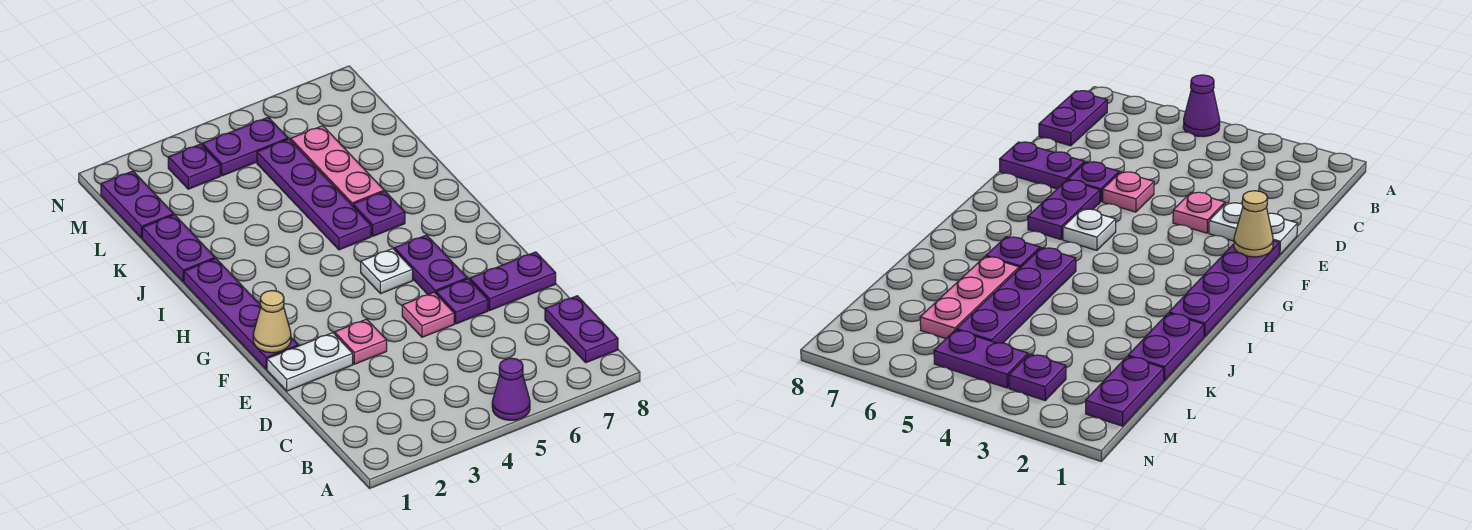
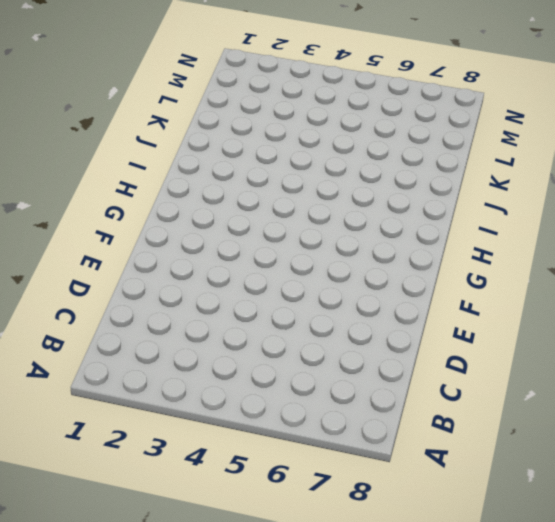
none -> purple cone A5 level 1
none -> purple plate B8:C8 level 1
none -> white plate E1:E2 level 1

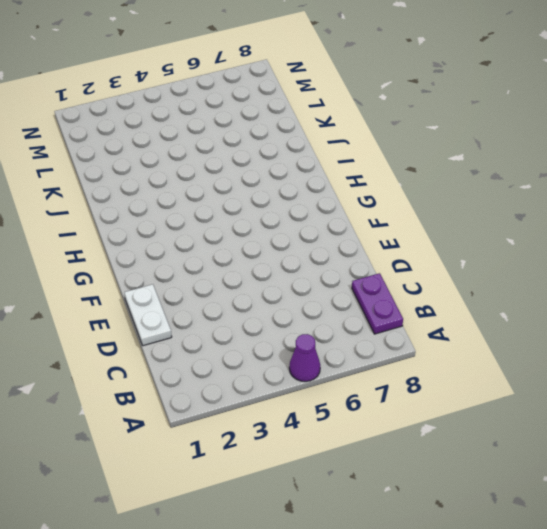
white plate D1:E1 level 1 -> white plate E1:E2 level 1
none -> pink plate E3 level 1
none -> pink plate E5 level 1
none -> purple plate E6 level 1

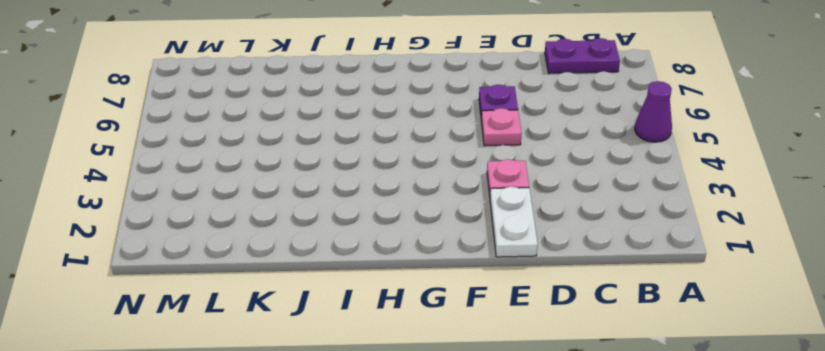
none -> purple plate E7:E8 level 1
none -> purple plate F1:I1 level 1
none -> purple plate F6:G6 level 1

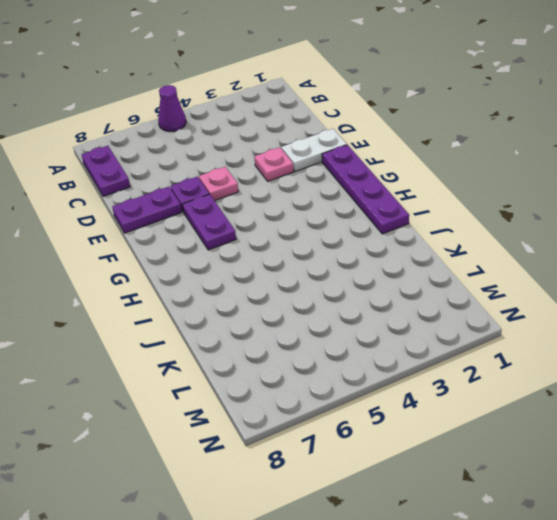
none -> white plate G5 level 1
none -> purple plate I5:L5 level 1
none -> purple plate I6 level 1

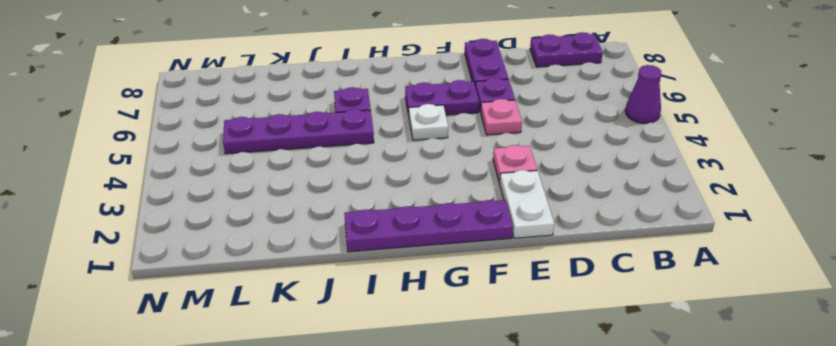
none -> purple plate J1:K1 level 1
none -> pink plate J6:L6 level 1
none -> purple plate L1:M1 level 1

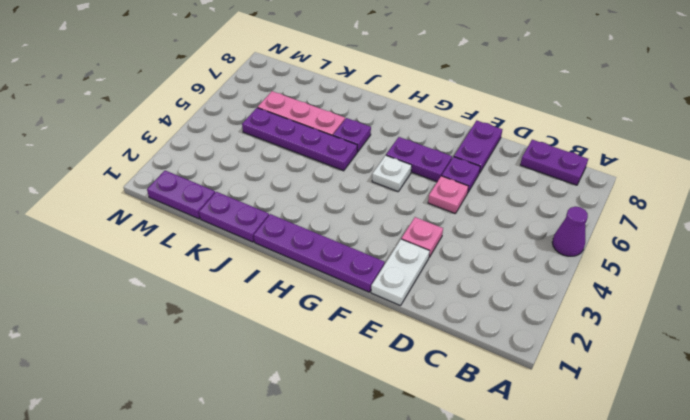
none -> purple plate M3 level 1
none -> purple plate M4:M5 level 1
none -> tan cone F1 level 2

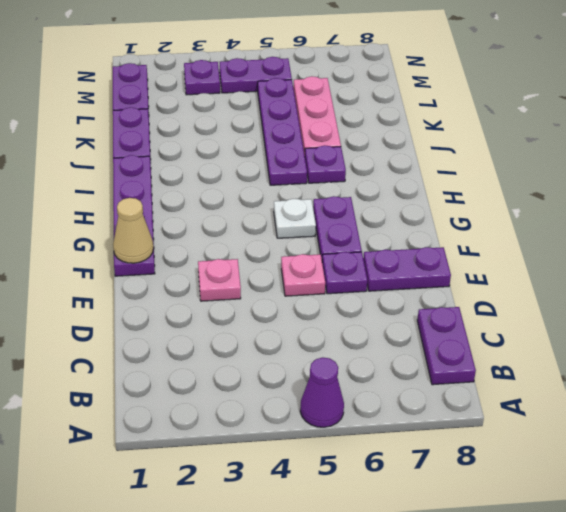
none -> white plate E1:E2 level 1

